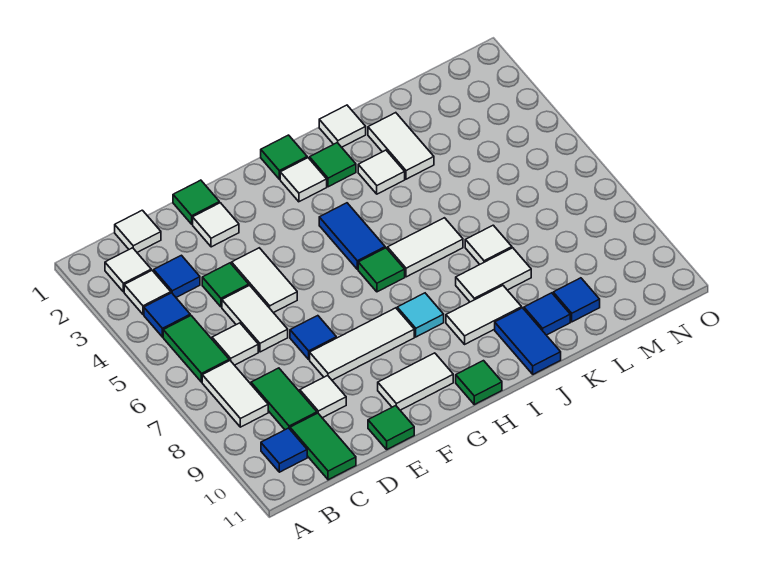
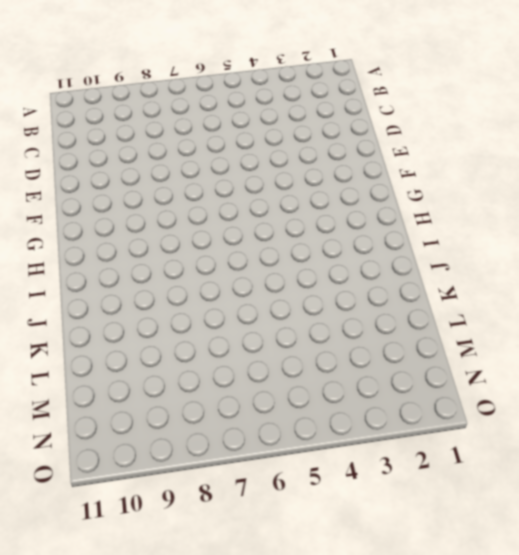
none -> white tile B2 level 1
none -> white tile B3 level 1
none -> blue tile B4 level 1
none -> green tile B5:B6 level 1

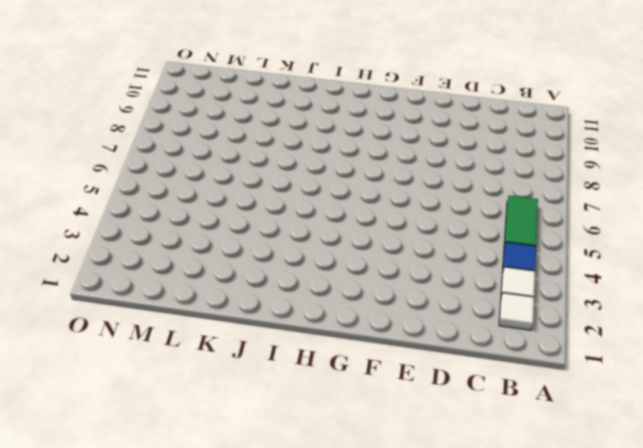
none -> white tile B7:B8 level 1
none -> blue tile B10 level 1
none -> white tile C1 level 1
none -> blue tile C3 level 1

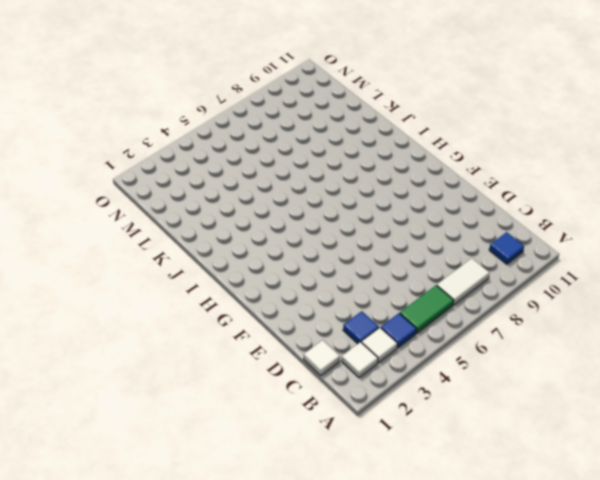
none -> white tile C6 level 1
none -> green tile C8:C9 level 1
none -> green tile C10:C11 level 1
none -> green tile D4 level 1

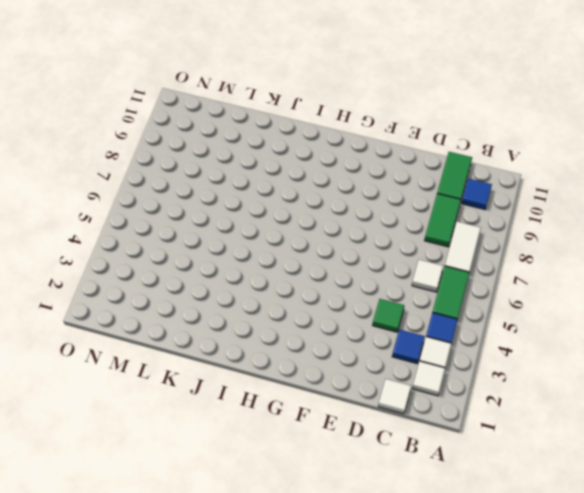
none -> white tile D5:D6 level 1
none -> white tile D9 level 1
none -> green tile E1 level 1
none -> white tile E2 level 1

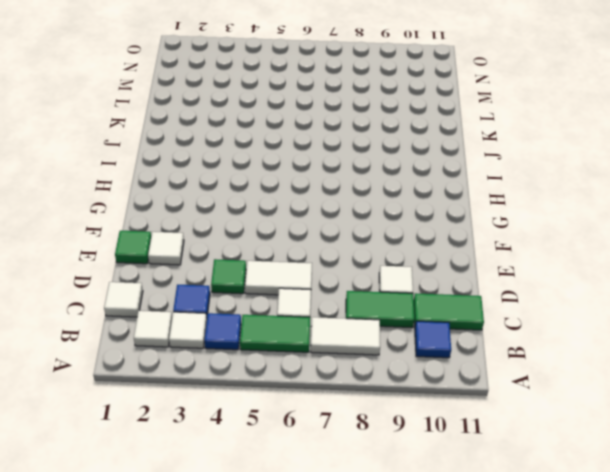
none -> white tile E4:E5 level 1
none -> blue tile E7 level 1
none -> white tile E8:G8 level 1
none -> green tile E11 level 1

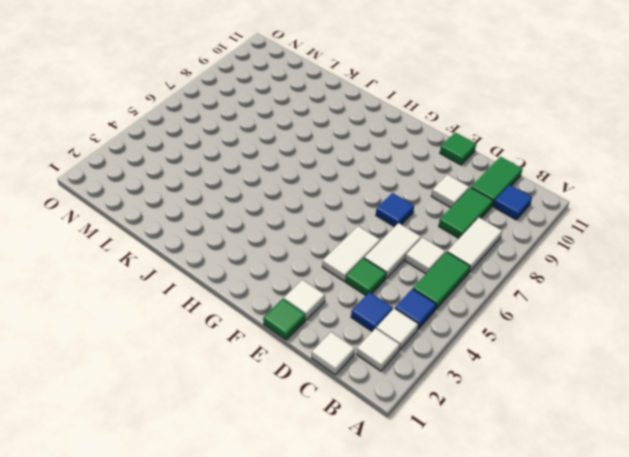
none -> white tile E8:G8 level 1
none -> white tile F10:G10 level 1
none -> green tile H1 level 1
none -> white tile H2 level 1

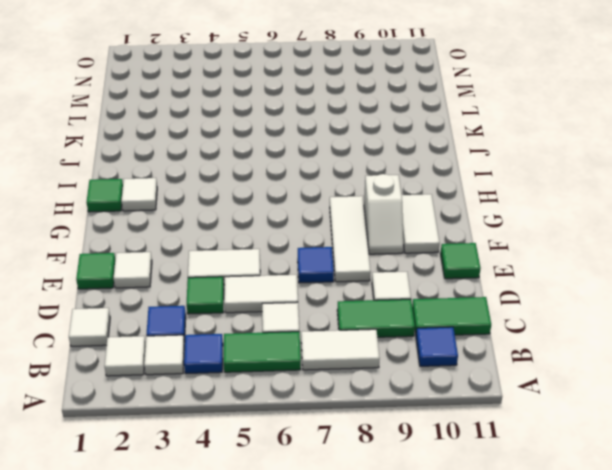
white slope F9:G9 level 1 top G -> none
none -> blue tile H4:H5 level 1
none -> green tile H6 level 1
none -> cyan tile H8 level 1
none -> green tile H11 level 1

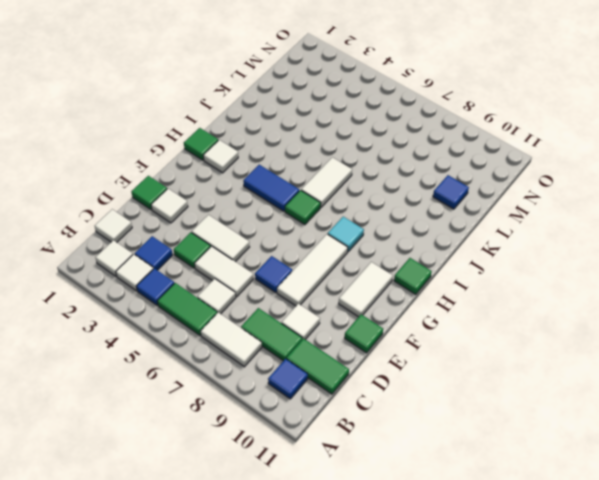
none -> green tile I2 level 1
none -> white tile I9:J9 level 1
none -> white tile J1 level 1
none -> white tile J3 level 1

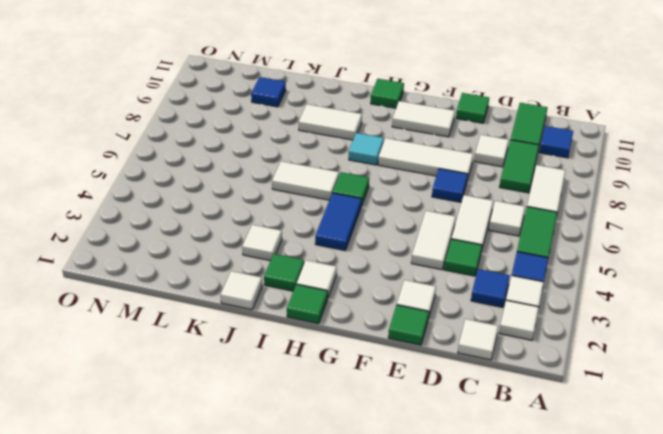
none -> white tile J8:K8 level 1
none -> blue tile J10:J11 level 1
none -> white tile K2:K3 level 1
none -> white tile K7 level 1

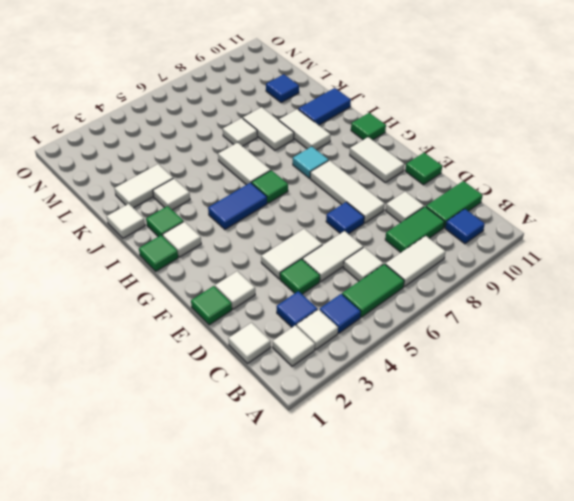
none -> blue tile K10 level 1

